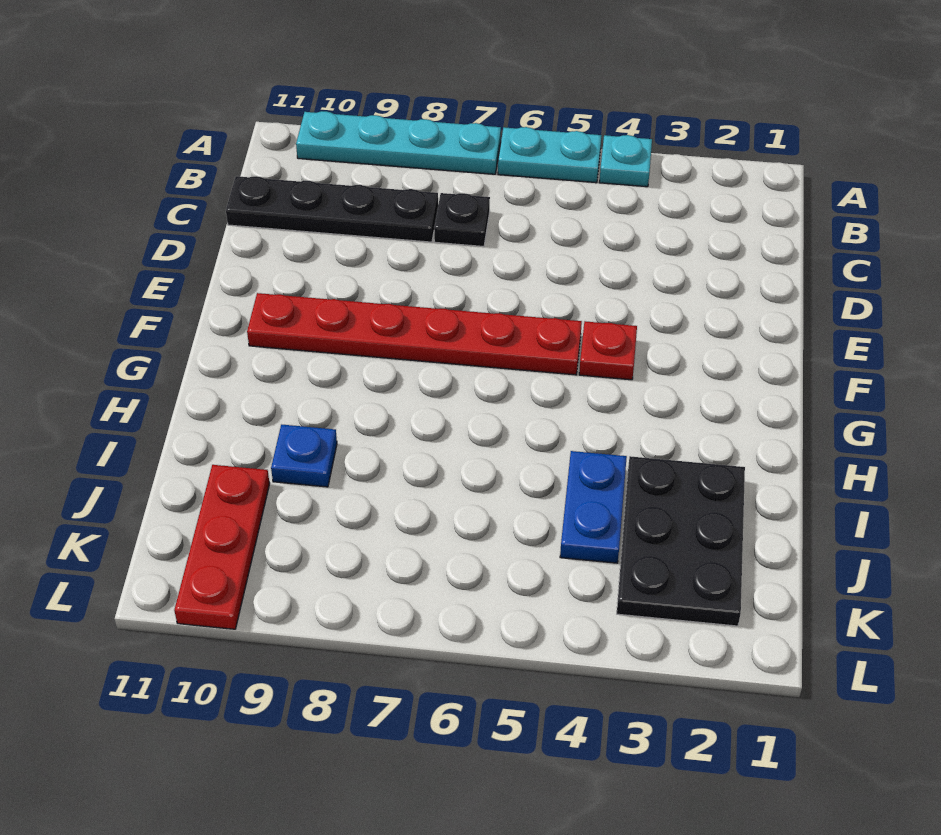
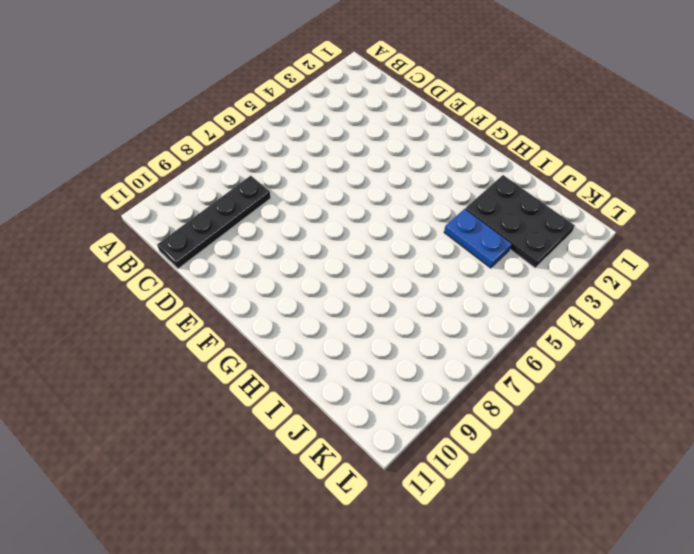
none -> cyan plate A4 level 1
none -> cyan plate A5:A6 level 1

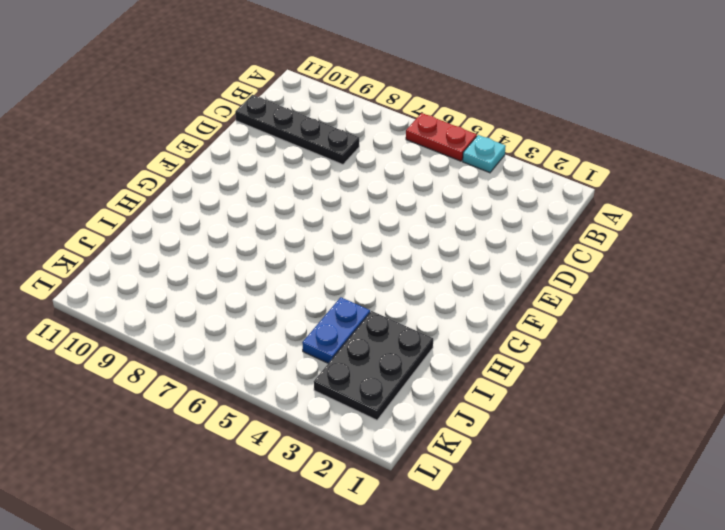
red plate A5:A6 level 1 -> cyan plate A5:A6 level 1
none -> cyan plate A7:A10 level 1
none -> black plate C7 level 1

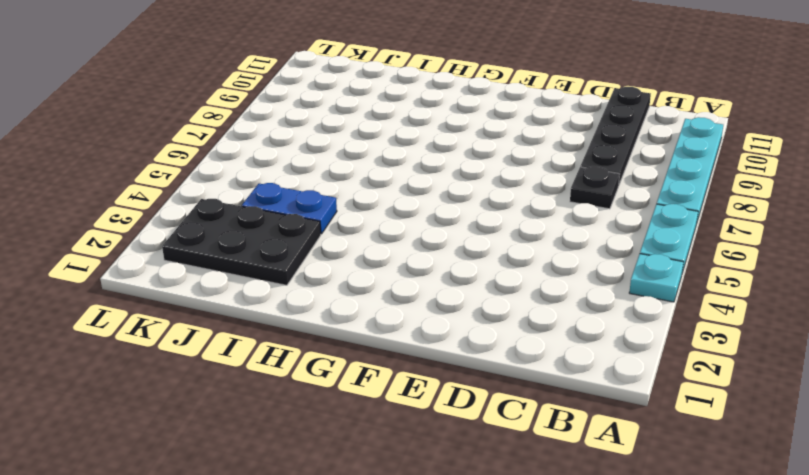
none -> red plate F4 level 1
none -> red plate F5:F10 level 1

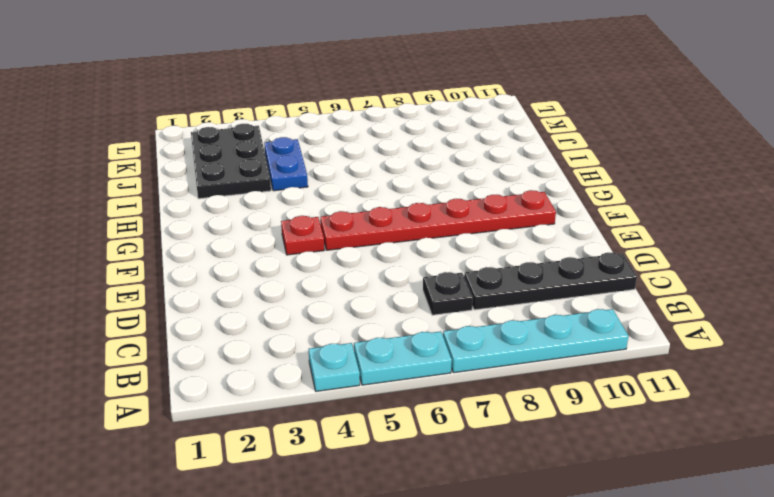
none -> blue plate I9 level 1
none -> red plate J10:L10 level 1

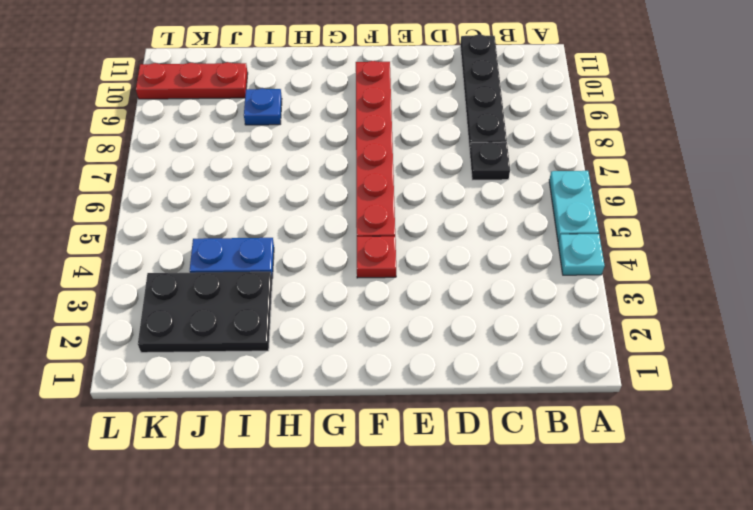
none -> cyan plate A7:A10 level 1

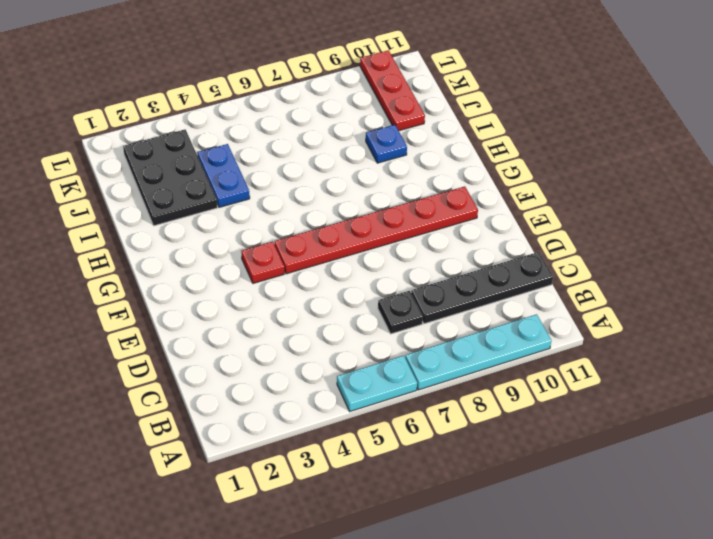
none -> cyan plate A4 level 1

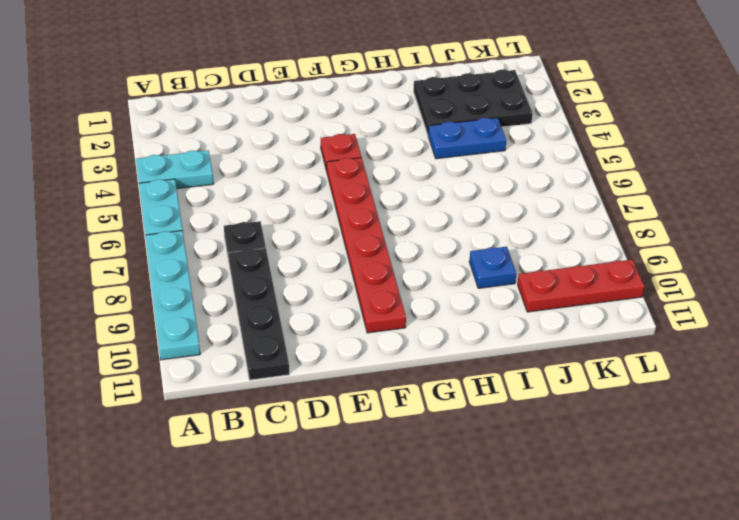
cyan plate A4:B4 level 1 -> cyan plate A4 level 1

